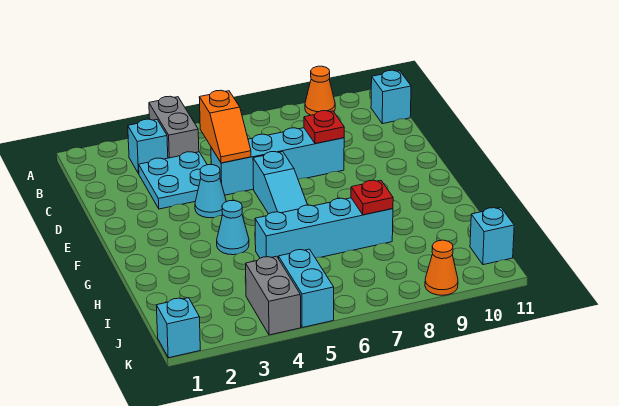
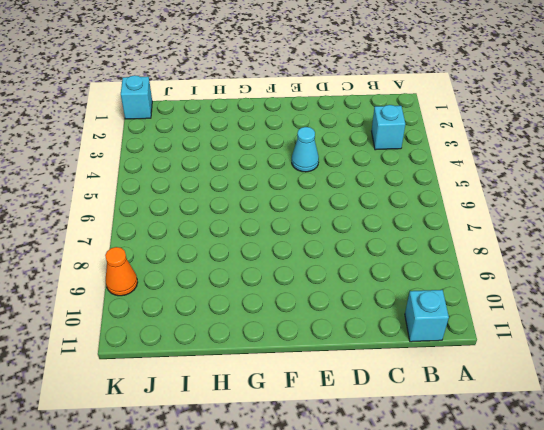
none -> grey brick A4:B4 level 1
none -> orange cone A9 level 1
none -> cyan plate C3:D4 level 1

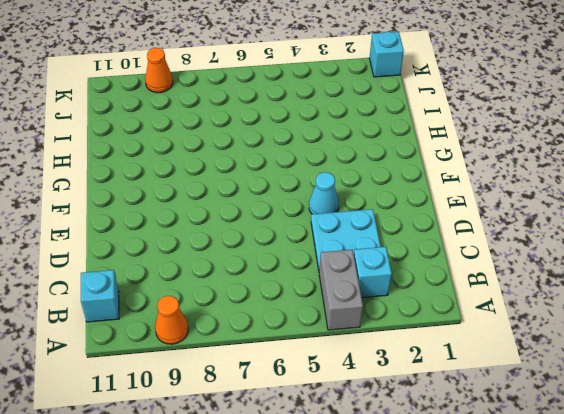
none -> cyan brick D5:D8 level 1
none -> cyan slope E6:G6 level 1 top E
none -> cyan cone G4 level 1

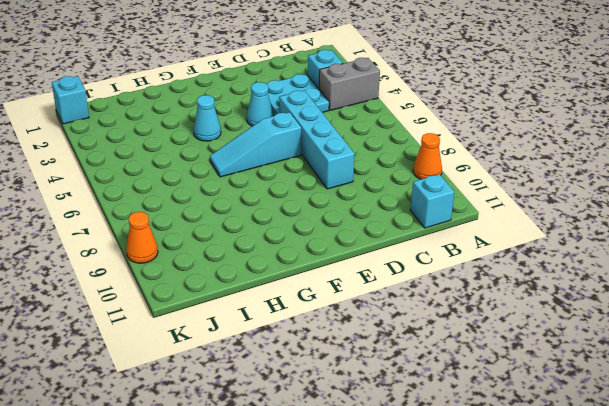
none -> cyan brick H5:H8 level 1
none -> grey brick J4:K4 level 1
none -> cyan brick J5:K5 level 1

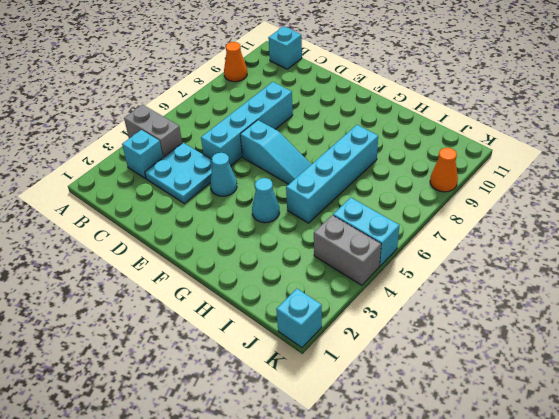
none -> cyan brick J11 level 1
none -> orange slope C5:D5 level 2 top C
none -> red plate D8 level 2

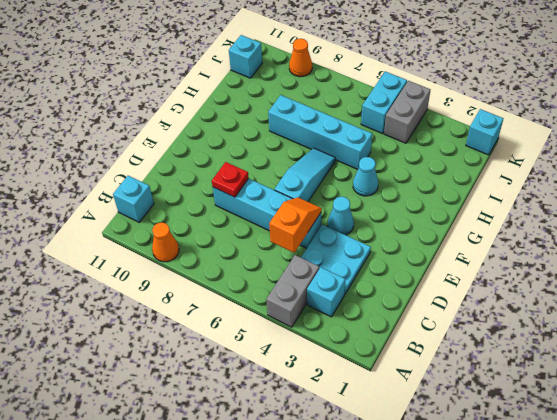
none -> red plate H8 level 2

